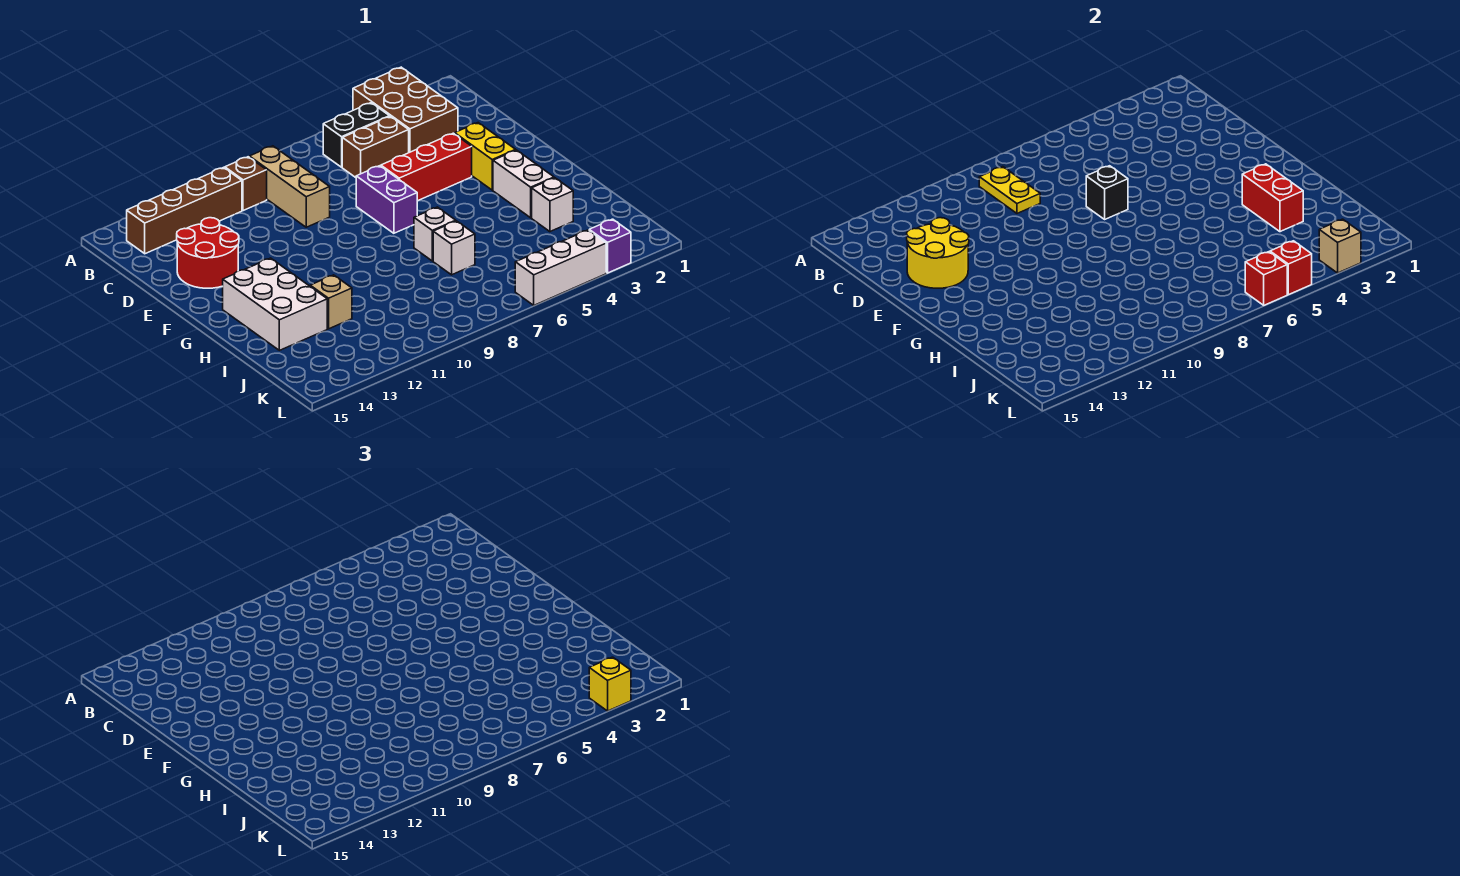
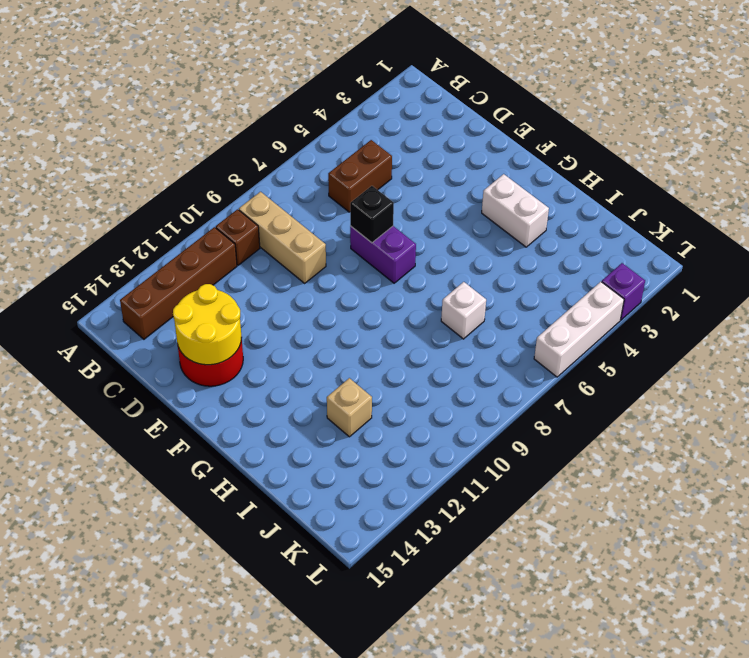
none -> brown brick A3:C4 level 1
none -> black brick B5:B6 level 1
none -> yellow brick E3:F3 level 1

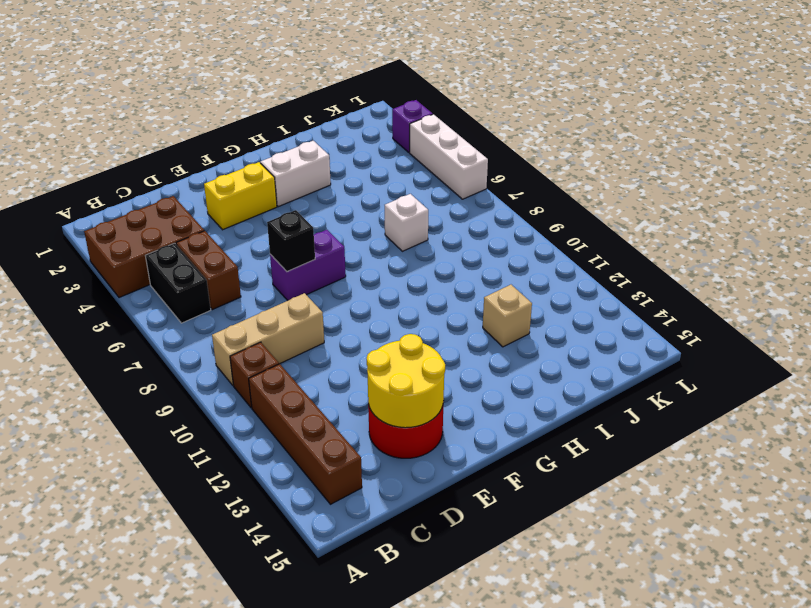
none -> red brick E4:E6 level 1
none -> white brick G13:I14 level 1
none -> white brick H7 level 1

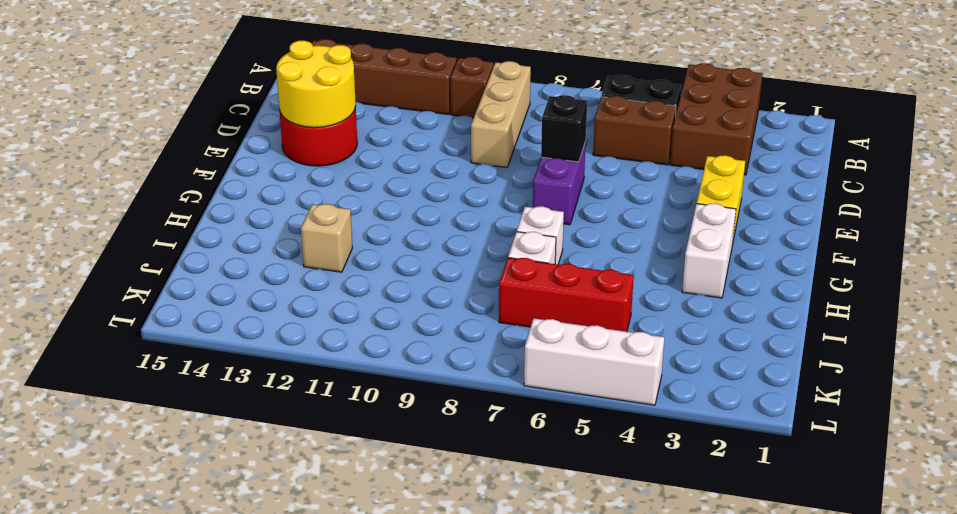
red brick J5:J7 level 1 -> red brick E4:E6 level 1
none -> white brick G13:I14 level 1
none -> white brick I3 level 1
none -> purple brick L3 level 1

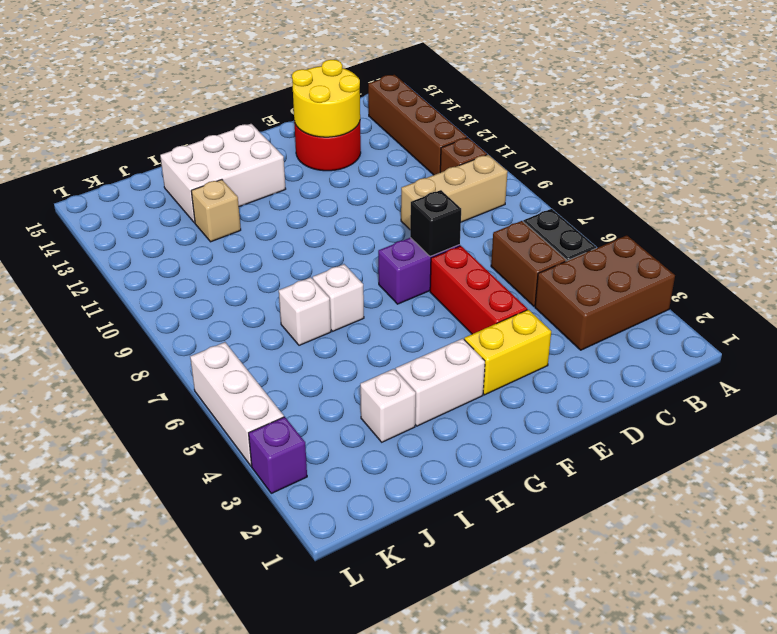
none -> yellow plate B9:C9 level 2
none -> red brick H3:I3 level 2
none -> tan brick L3 level 2

